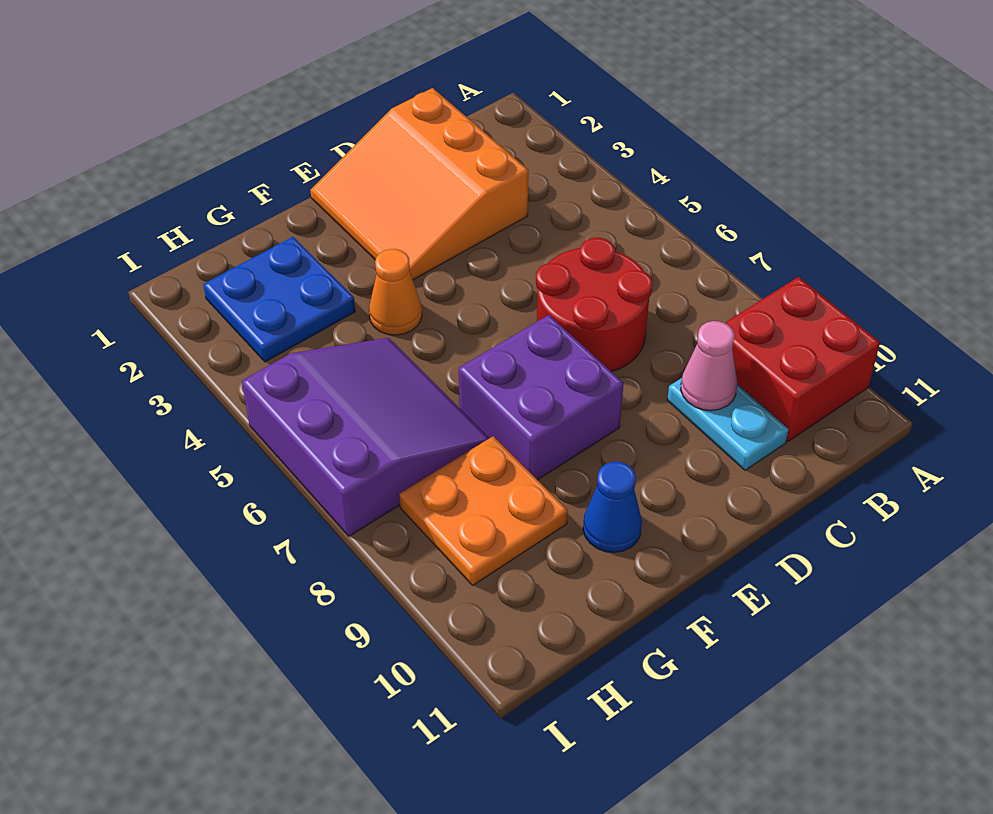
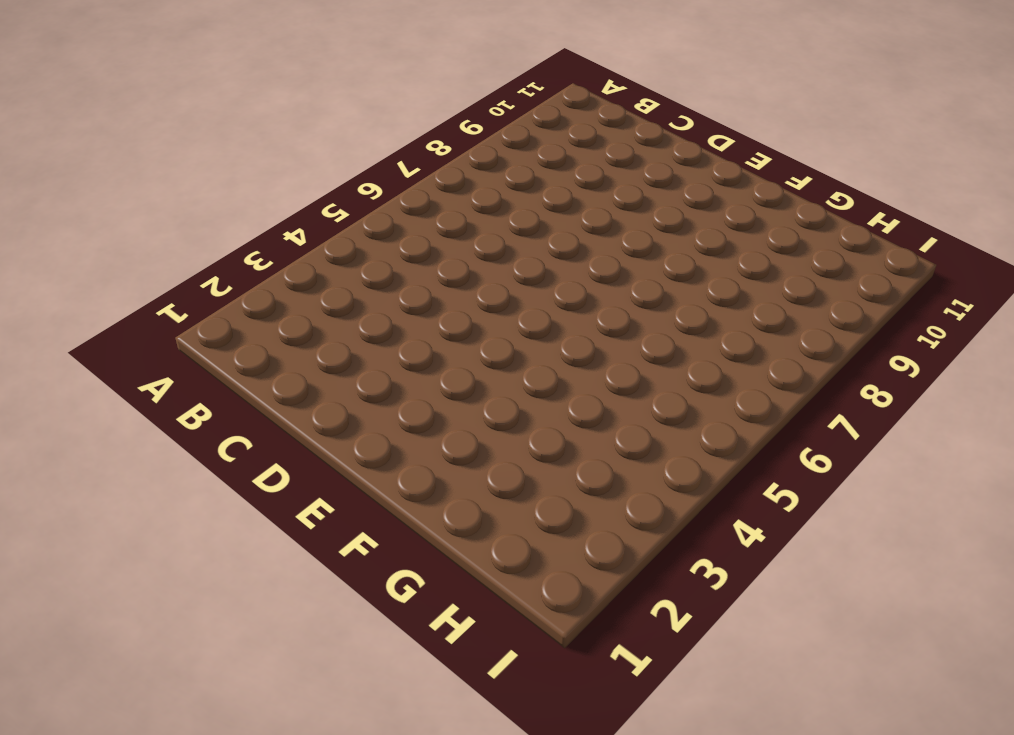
none -> red brick A9:B10 level 1
none -> orange slope C1:E3 level 1 top C

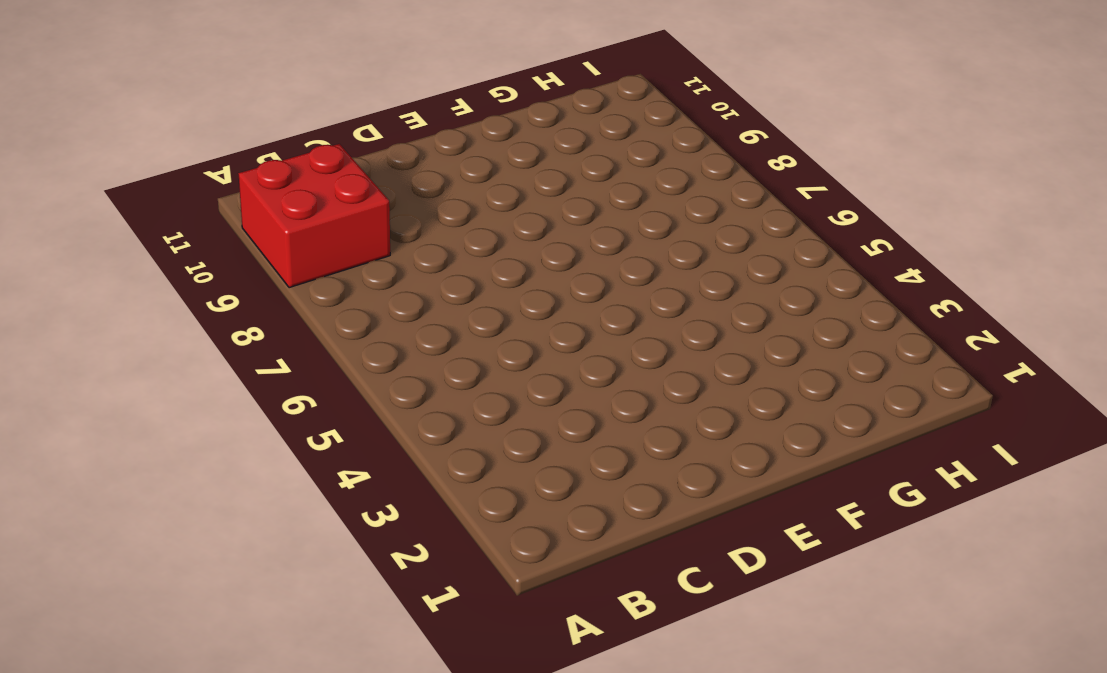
none -> orange slope C1:E3 level 1 top C
none -> red round brick C6:D7 level 1

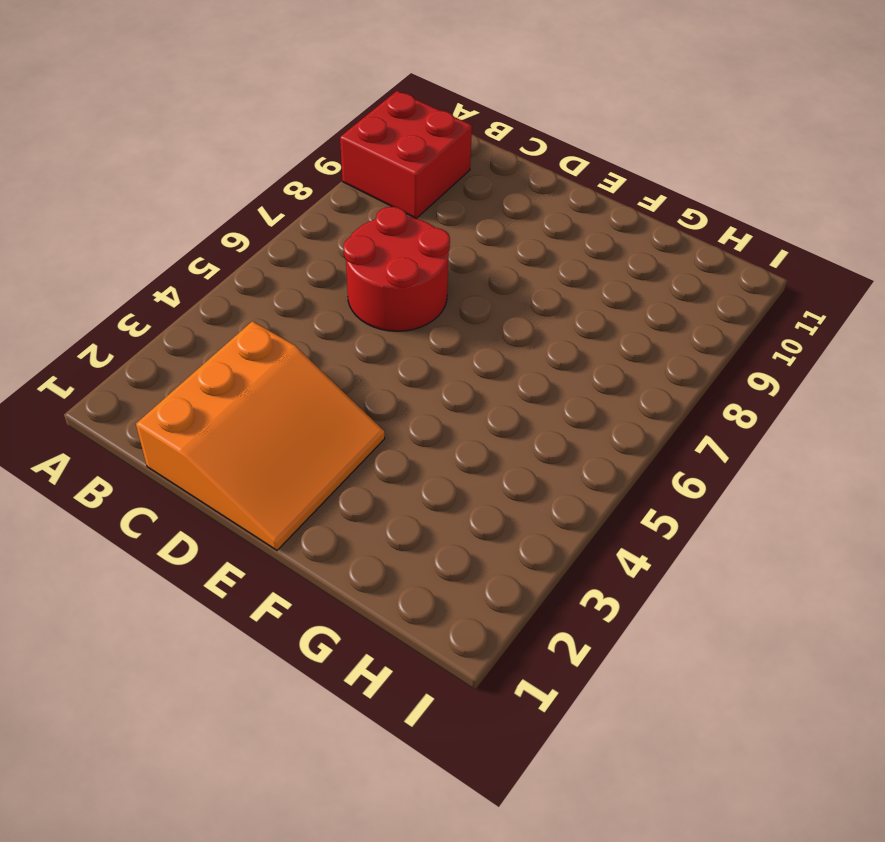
none -> cyan plate C9:C10 level 1
none -> purple brick E7:F8 level 1

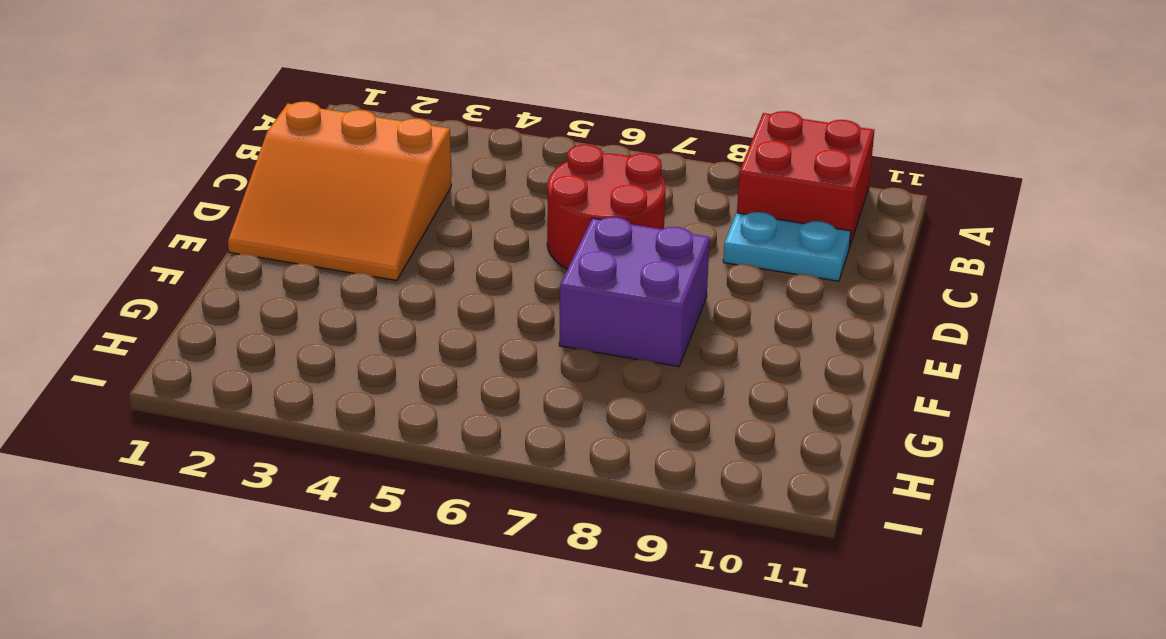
none -> orange cone F4 level 1
none -> blue cone F10 level 1

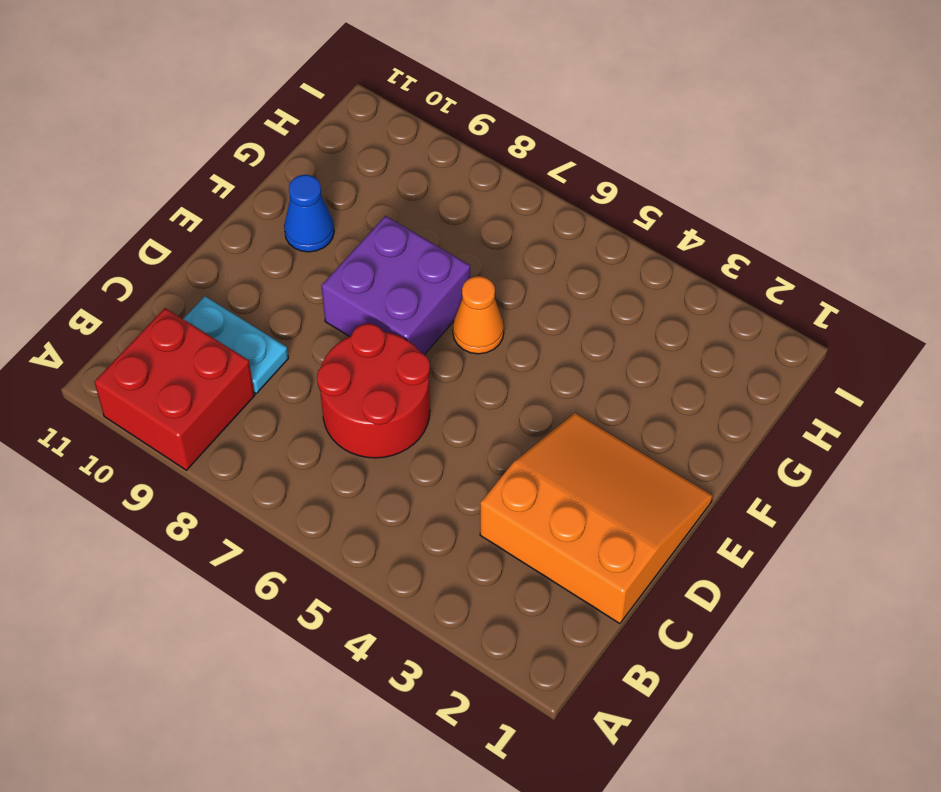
orange cone F6 level 1 -> orange cone F4 level 1
none -> blue plate G2:H3 level 1
none -> purple slope G5:I7 level 1 top I

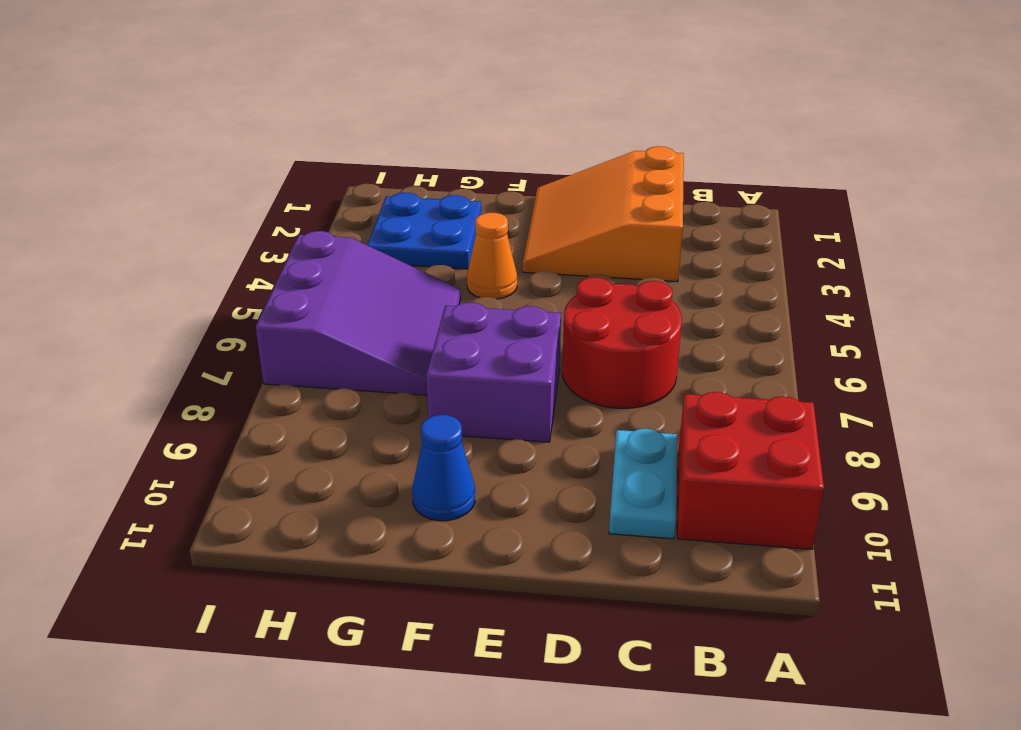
none -> orange plate G8:H9 level 1
none -> pink cone C9 level 2

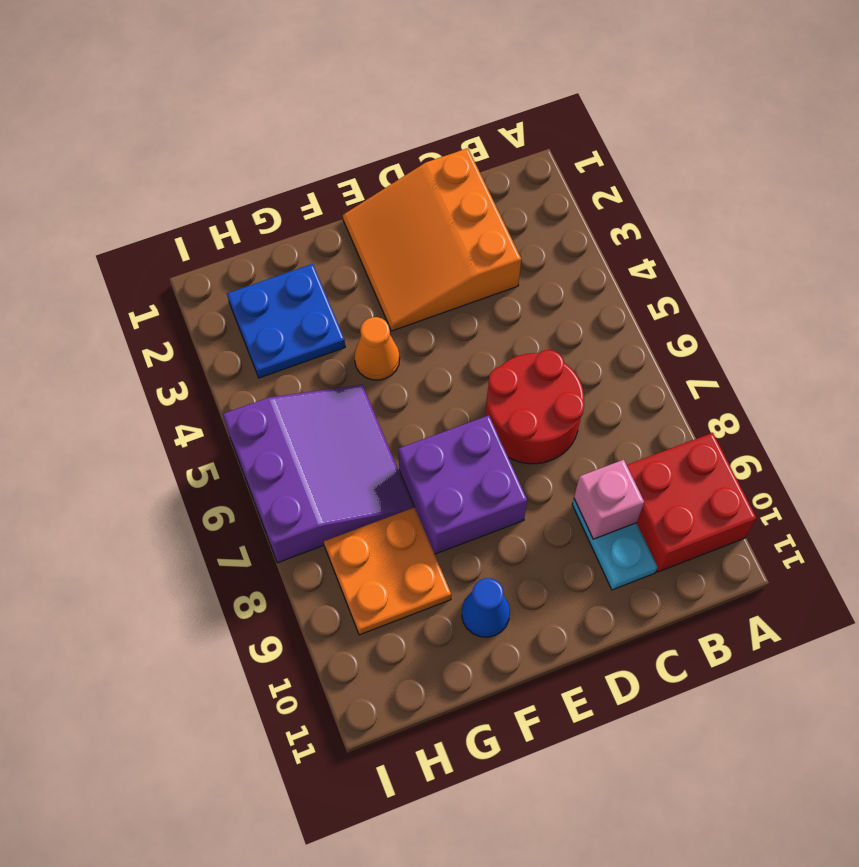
pink brick C9 level 2 -> pink cone C9 level 2

